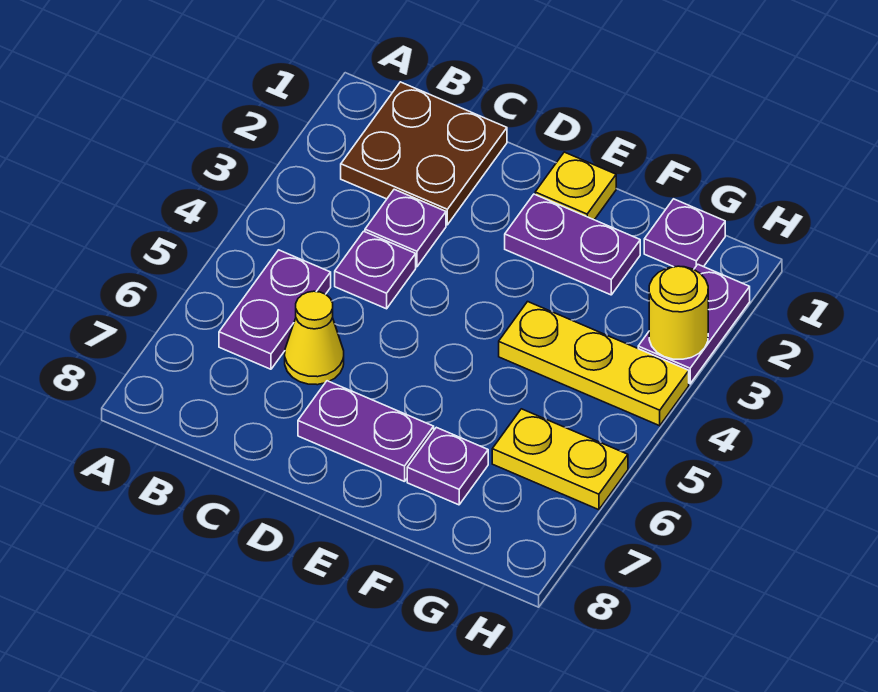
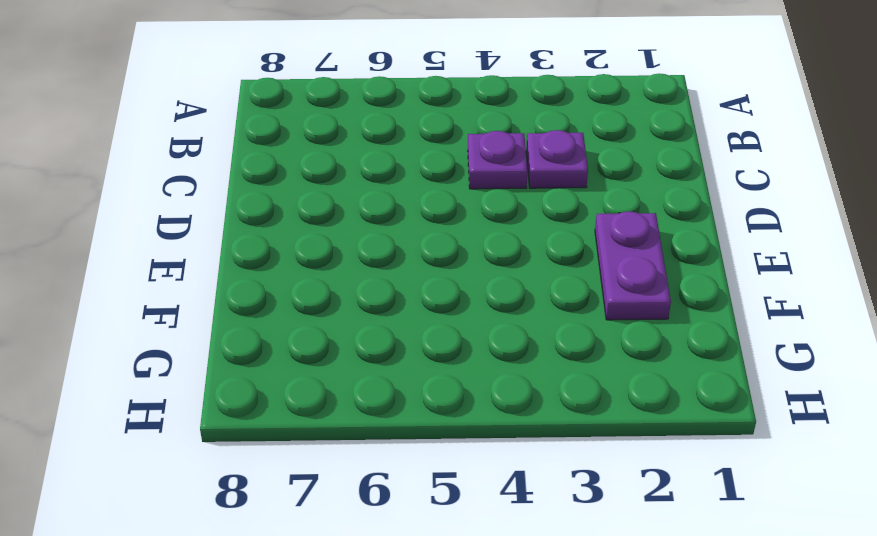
none -> brown plate B1:C2 level 1
none -> purple plate B5:B6 level 1
none -> yellow cone C6 level 1

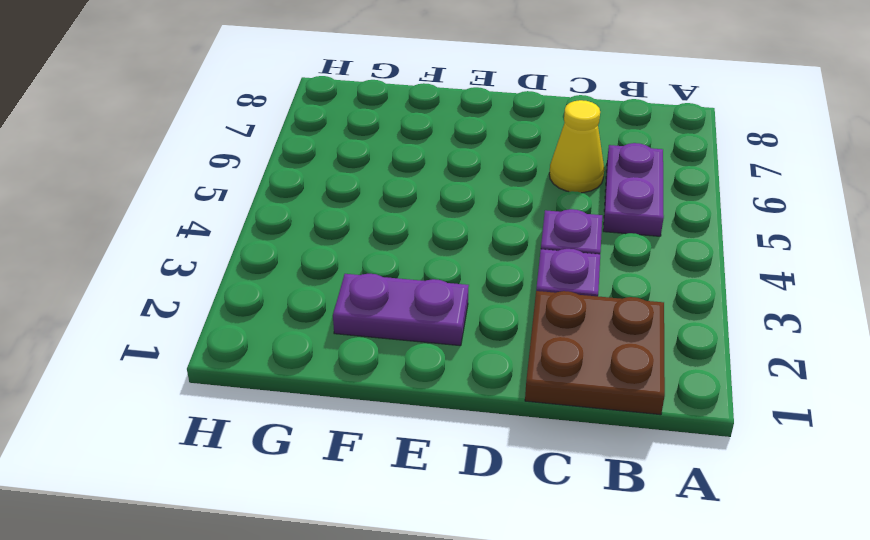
none -> purple plate D7:E7 level 1
none -> yellow plate E1 level 1
none -> yellow plate F4:H4 level 1

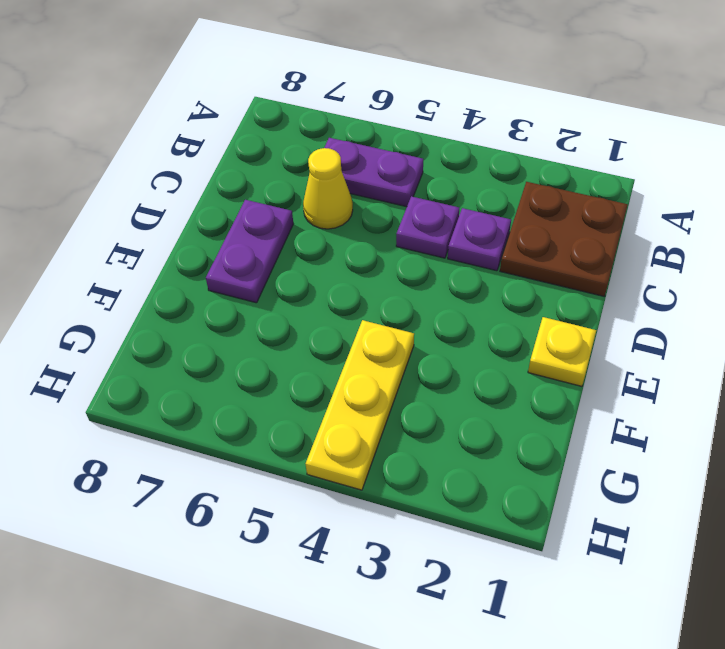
none -> purple plate E2:F2 level 1
none -> purple plate F7 level 1
none -> purple plate G1 level 1

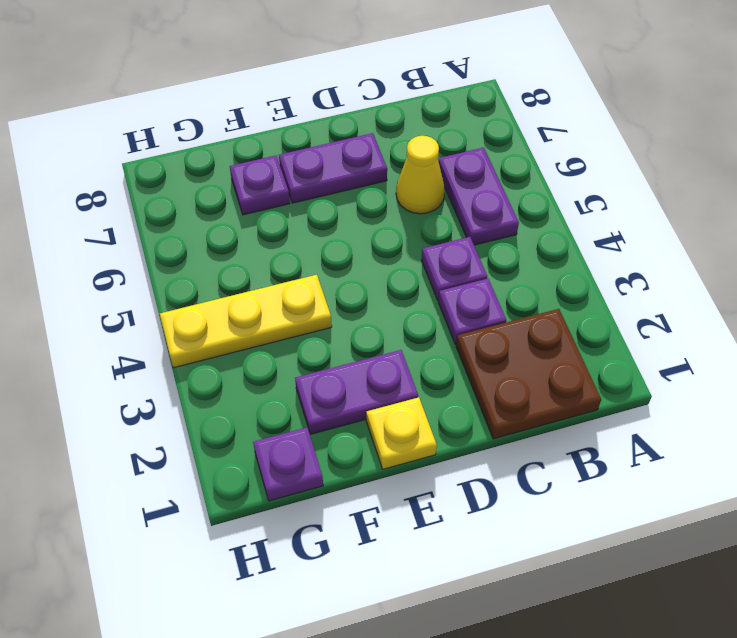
none -> yellow plate G6:H6 level 1
none -> purple plate H2:H3 level 1
none -> yellow round brick H3 level 2

